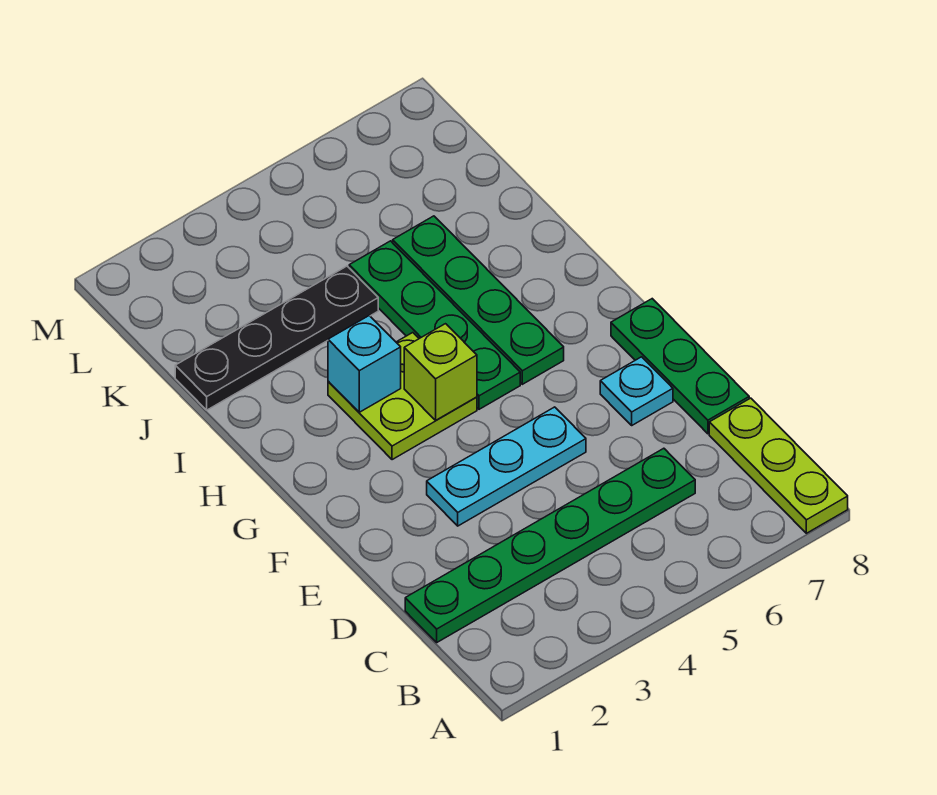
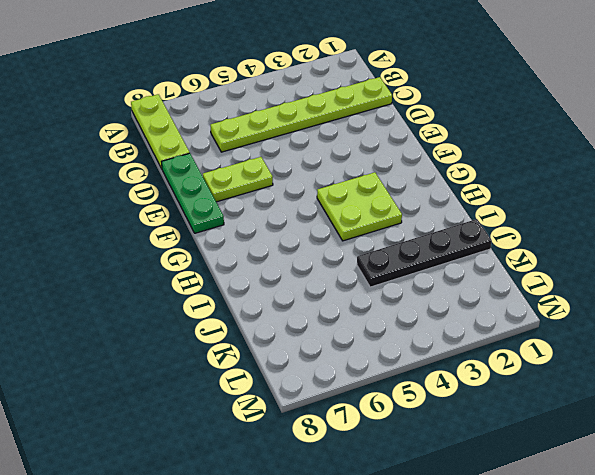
lime plate C1:C6 level 1 -> green plate C1:C6 level 1
lime plate E6:E7 level 1 -> cyan plate E7 level 1
none -> cyan plate E3:E5 level 1
none -> green plate G5:J5 level 1

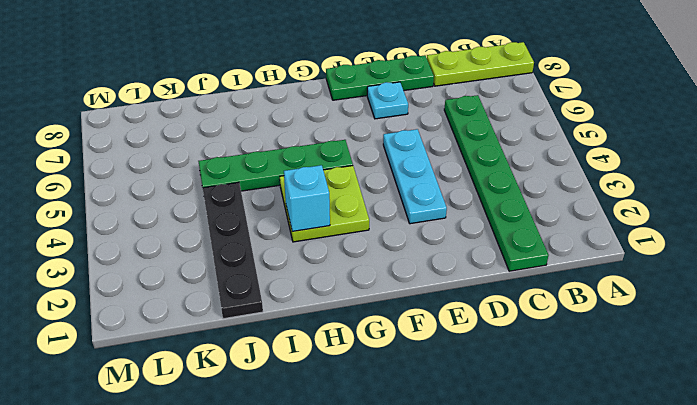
none -> green plate G6:J6 level 1
none -> lime brick G4 level 2

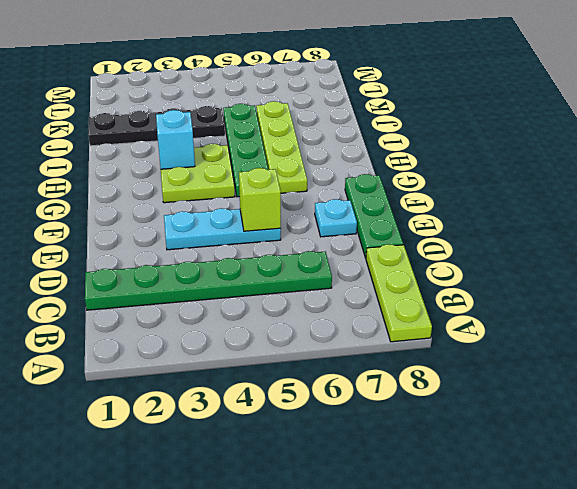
lime brick E5 level 2 -> lime brick G4 level 2
lime plate G6:J6 level 1 -> green plate G6:J6 level 1

